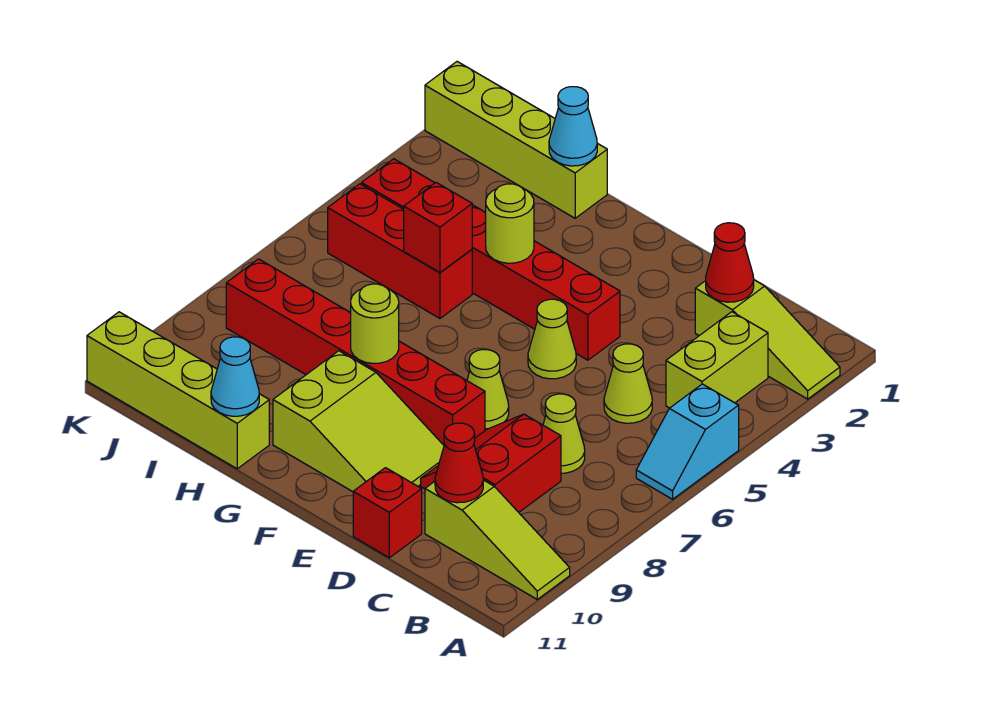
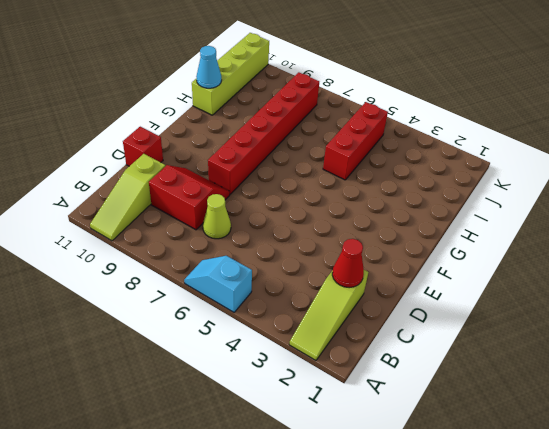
none -> lime brick B3:B4 level 1
none -> lime cone C5 level 1
none -> red brick E4:J4 level 1

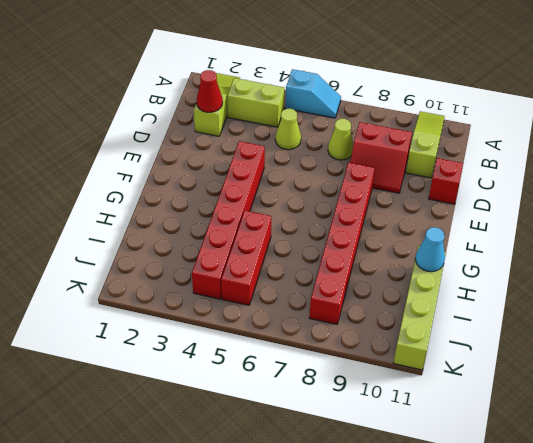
none -> lime cone E5 level 1
none -> lime cone E7 level 1
none -> lime slope E9:G10 level 1 top G

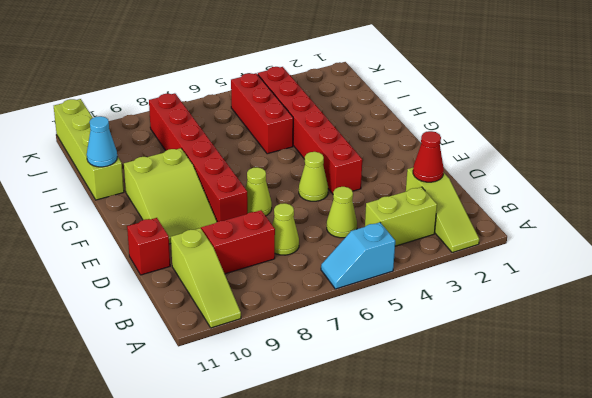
none -> lime brick H1:K1 level 1
none -> red cone C10 level 2
none -> lime round brick G4 level 2

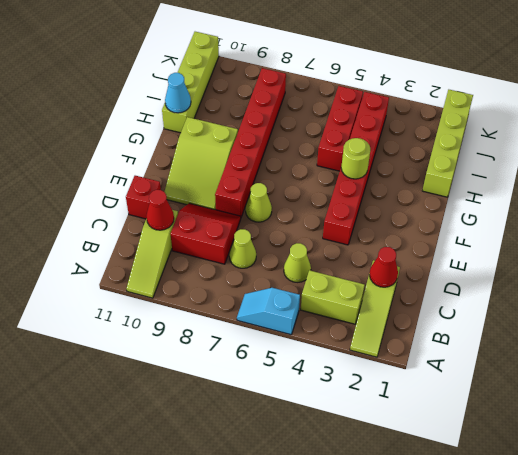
none -> lime cone E5 level 1
none -> lime round brick G8 level 2
none -> cyan cone H1 level 2

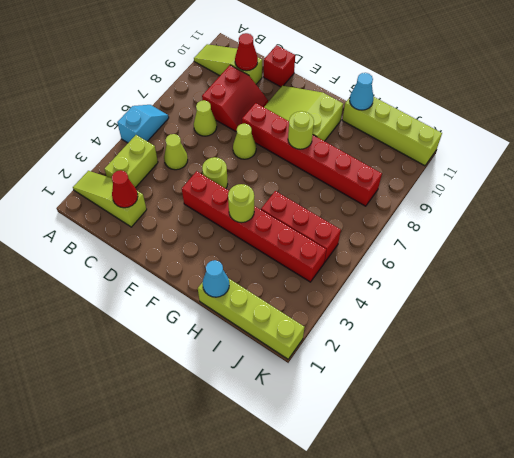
lime round brick E5 level 1 -> lime cone E5 level 1
none -> red brick H5 level 2

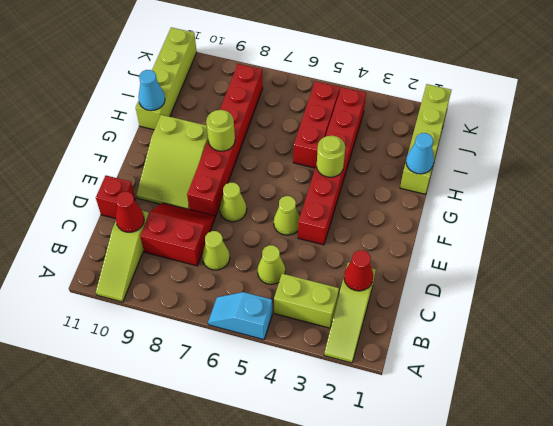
none -> red brick H5 level 2

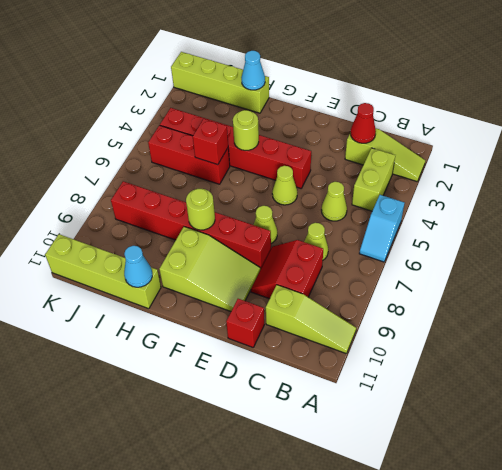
none -> red cone C10 level 2

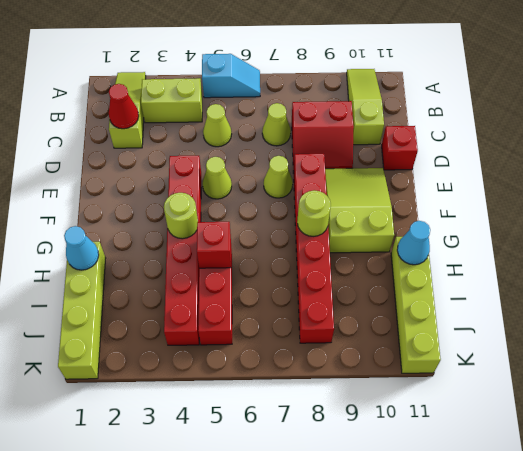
none -> red cone C10 level 2

